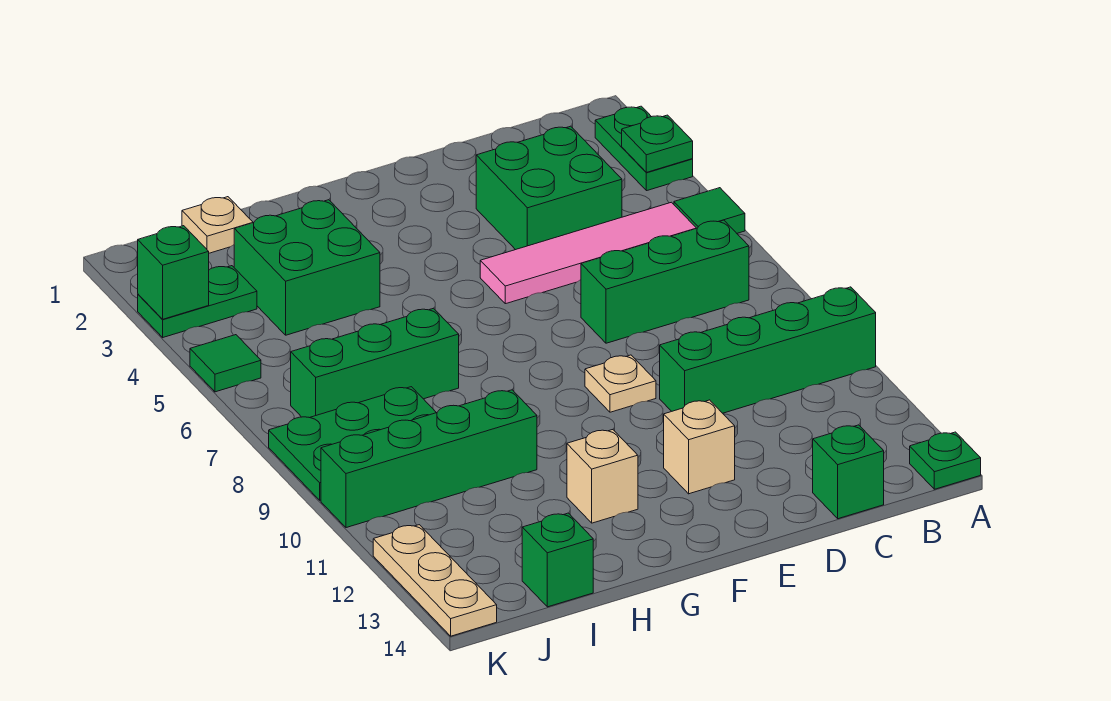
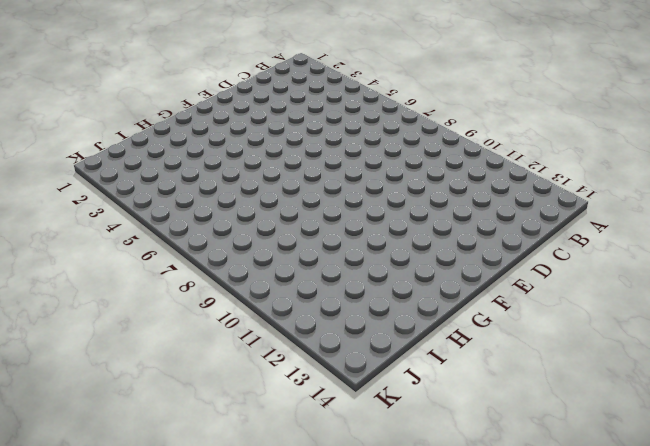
none -> green plate A2:A3 level 1
none -> green tile A5 level 1
none -> green brick A10:D10 level 1

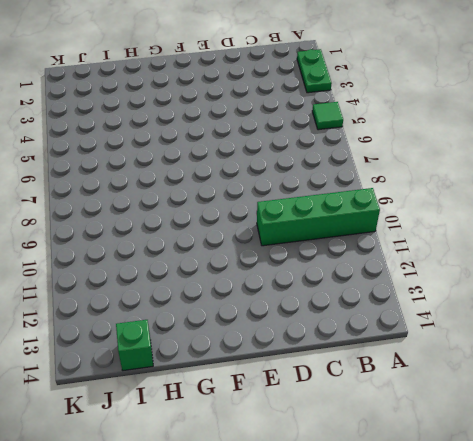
none -> green plate A14 level 1
none -> pink tile B5:E5 level 1
none -> green brick B7:D7 level 1

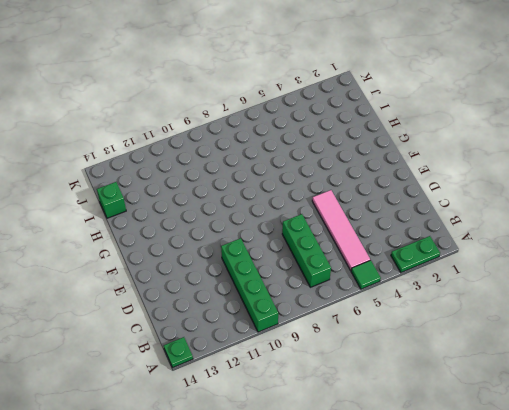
none -> green brick C3:D4 level 1
none -> green brick C14 level 1
none -> tan plate E9 level 1

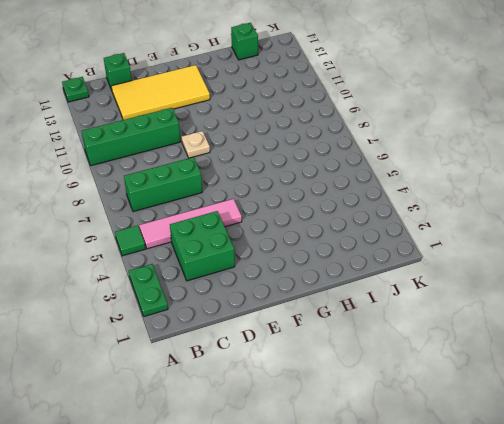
yellow tile C12:F13 level 1 -> tan brick E12 level 1
none -> tan brick G12 level 1
none -> green brick H3:I4 level 1
none -> green brick H7:J7 level 1

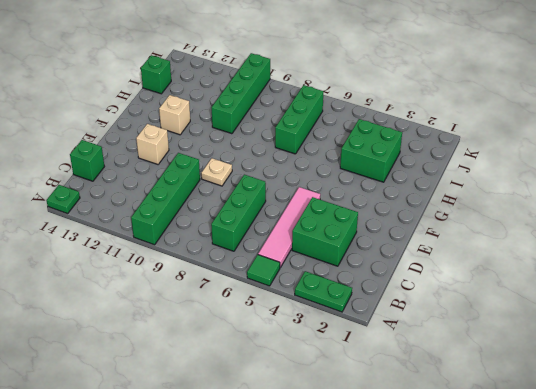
none -> tan plate I1 level 1
none -> green plate I8:K9 level 1
none -> green plate J3:K3 level 1

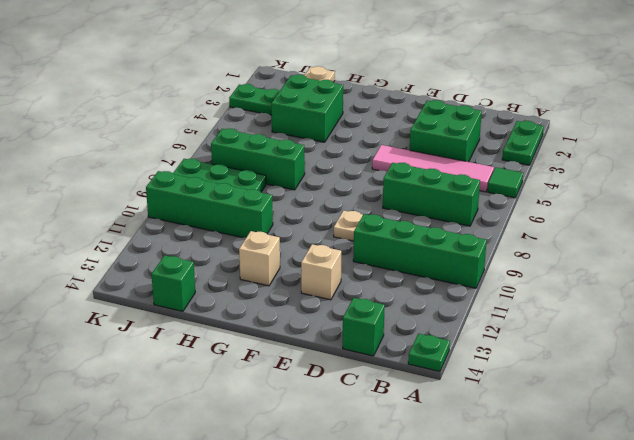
none -> green tile K5 level 1
none -> tan plate K12:K14 level 1
none -> green plate A3 level 2

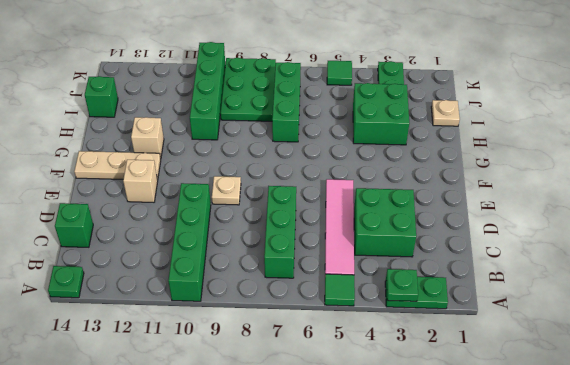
tan plate F12:F14 level 1 -> tan plate K12:K14 level 1
none -> green brick K3 level 2

